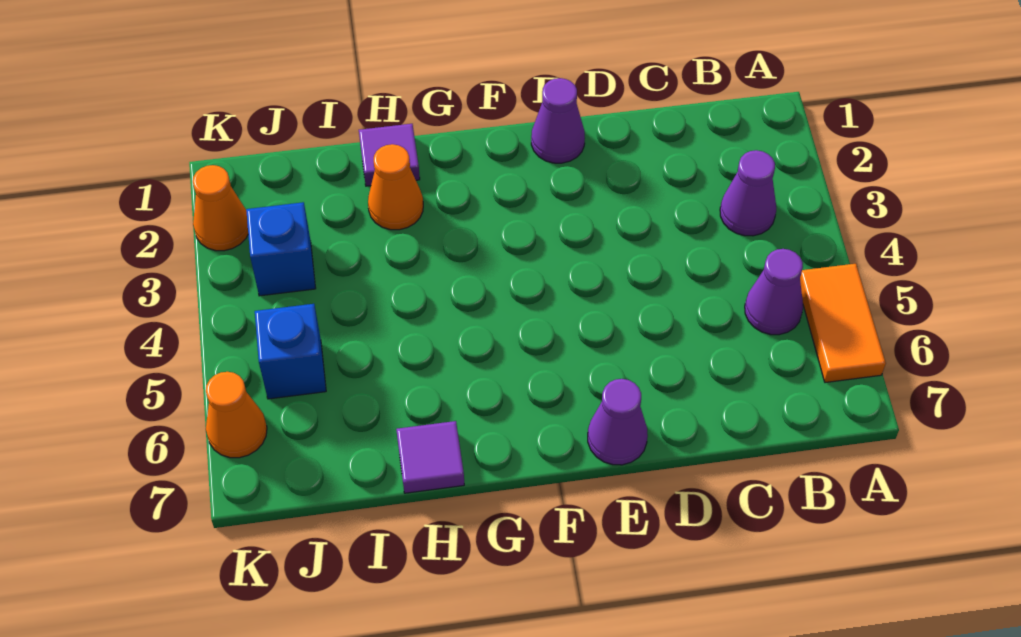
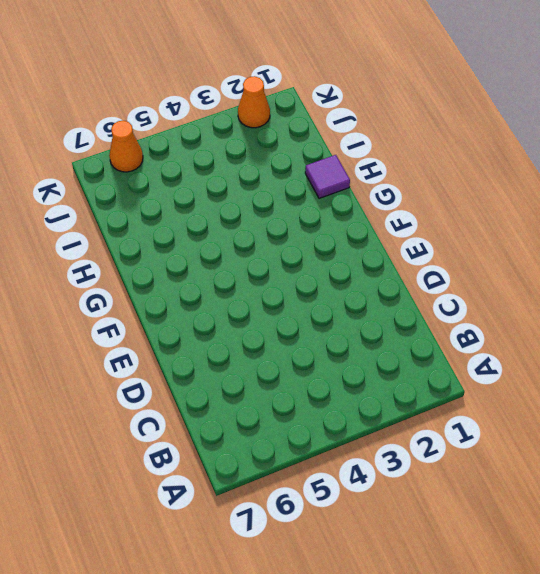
none -> orange tile A5:A6 level 1
none -> purple cone B3 level 1
none -> purple cone B5 level 1

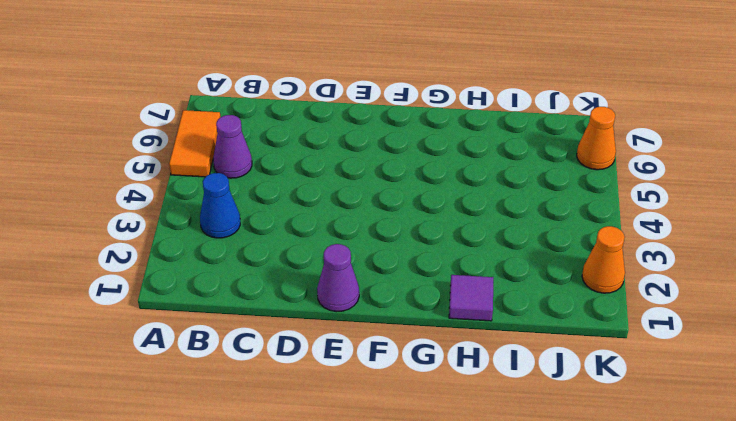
blue cone B3 level 1 -> purple cone B3 level 1
none -> purple cone E7 level 1
none -> orange cone H2 level 1
none -> purple tile H7 level 1

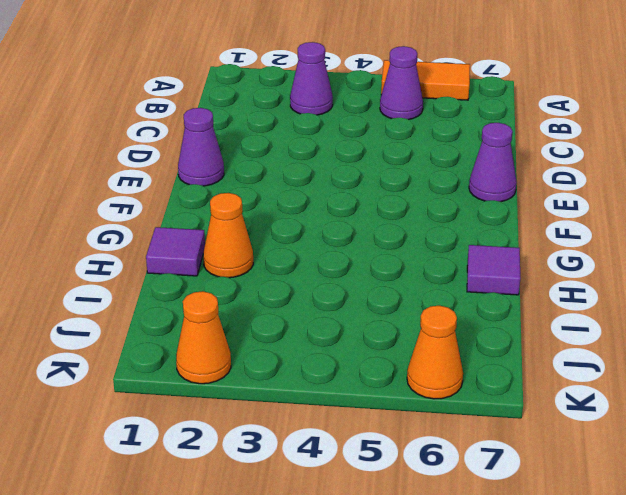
none -> blue brick J3 level 1
none -> blue brick J5 level 1

